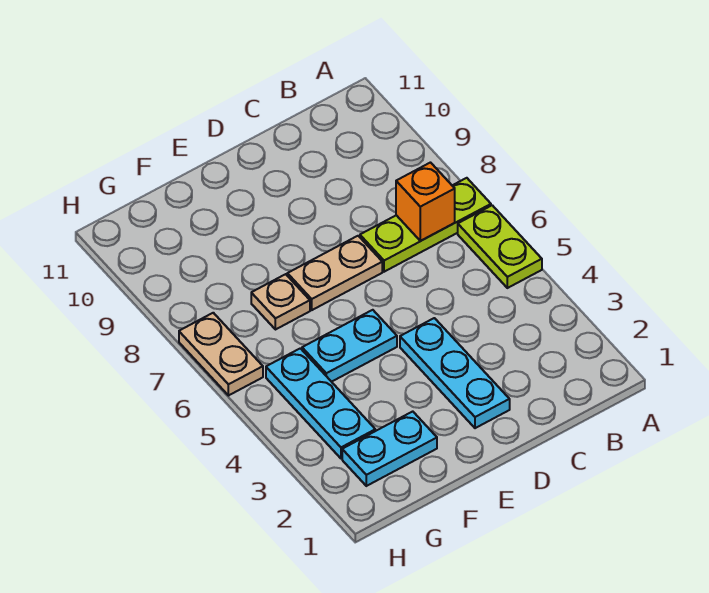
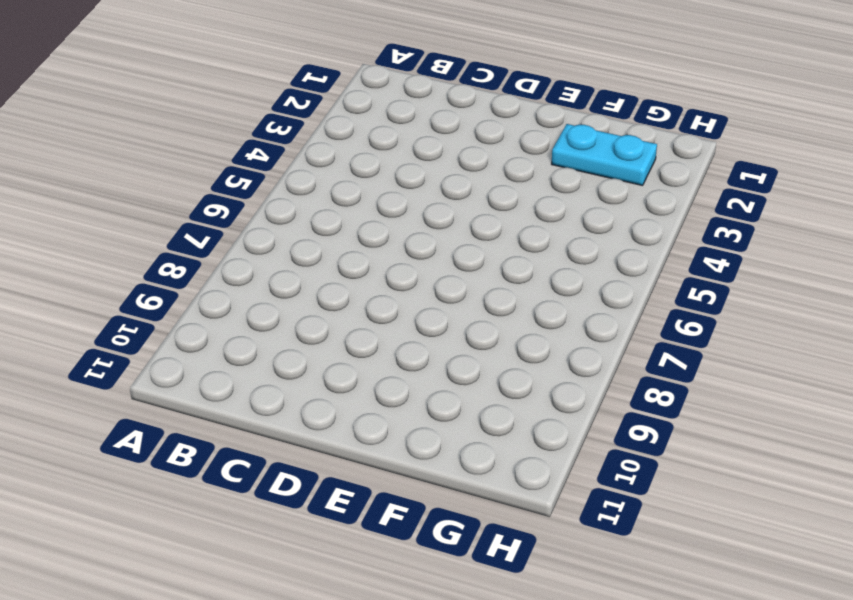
none -> lime plate A5:A6 level 1
none -> lime plate A7:C7 level 1

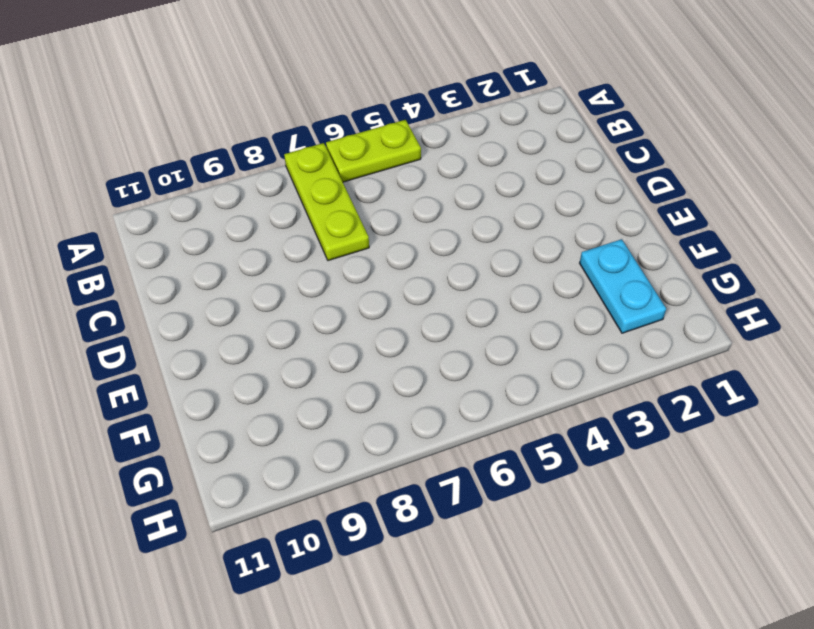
none -> cyan plate D2:D4 level 1
none -> tan plate D7:E7 level 1

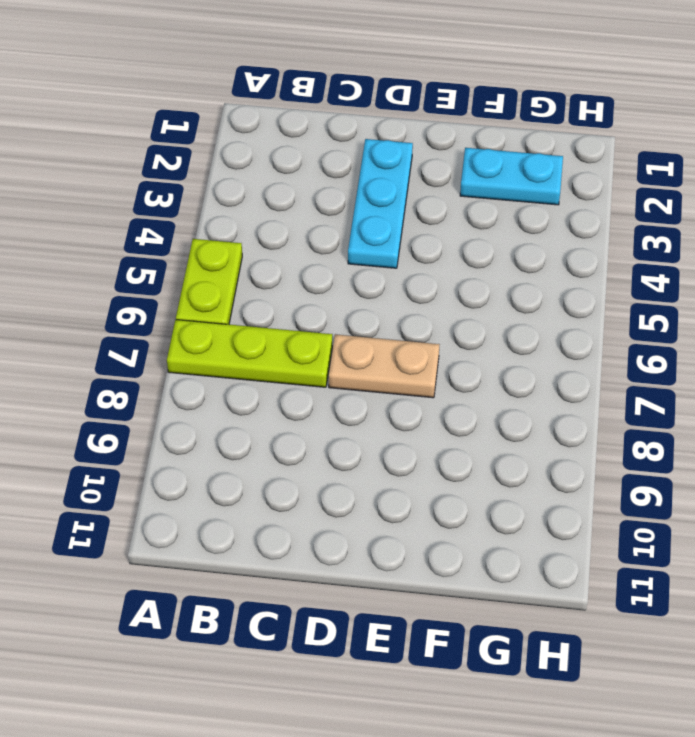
none -> cyan plate E5:F5 level 1
none -> tan plate F7 level 1

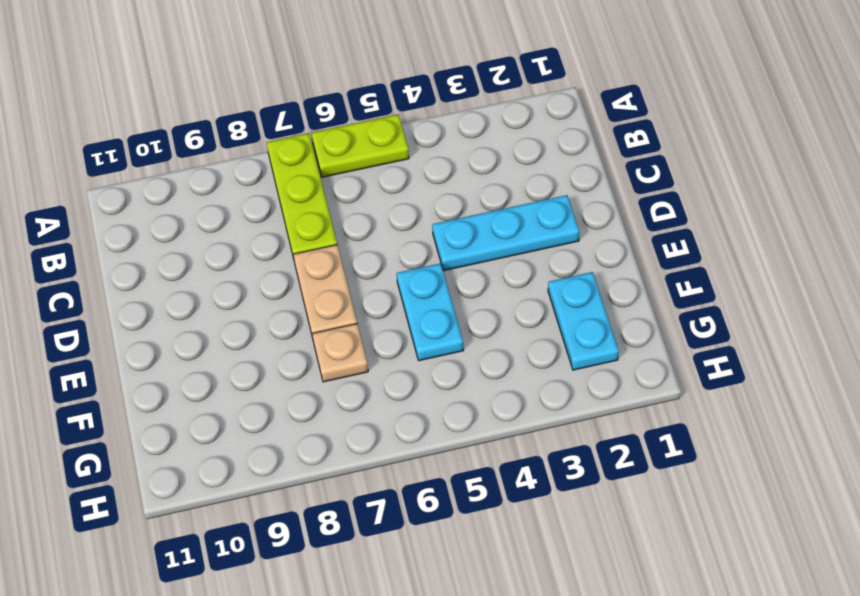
none -> cyan plate G3:G5 level 1
none -> tan plate H6:H7 level 1

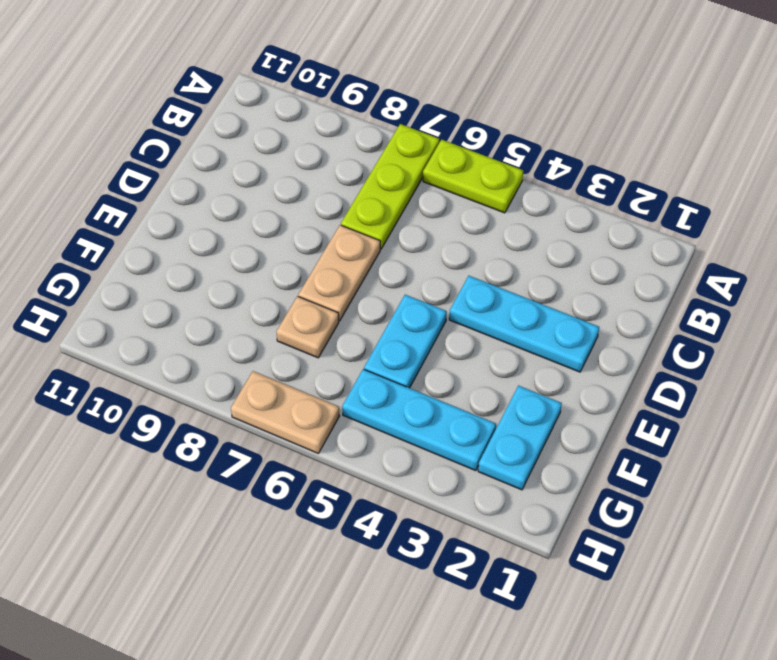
none -> orange brick B7 level 2

